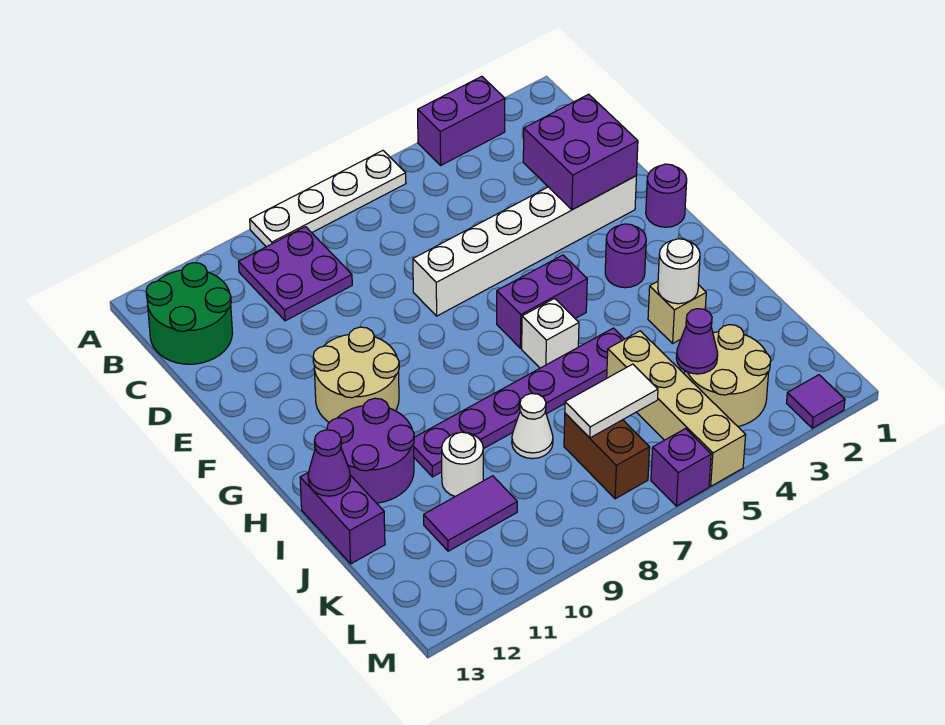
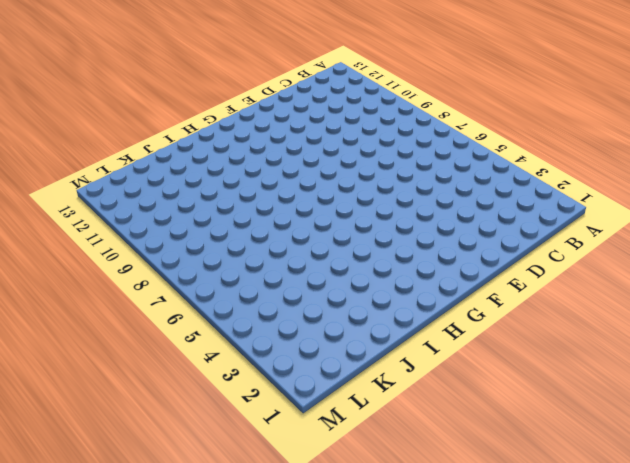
none -> purple brick A3:A4 level 1
none -> white plate A6:A9 level 1
none -> purple plate B9:C10 level 1

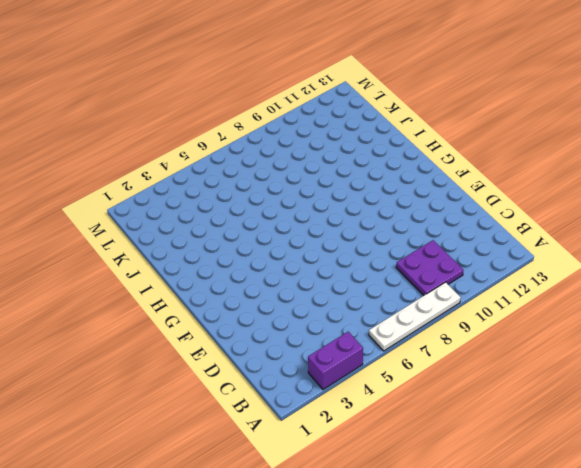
none -> green round brick B12:C13 level 1
none -> white brick E2:E7 level 1
none -> purple round brick F1 level 1

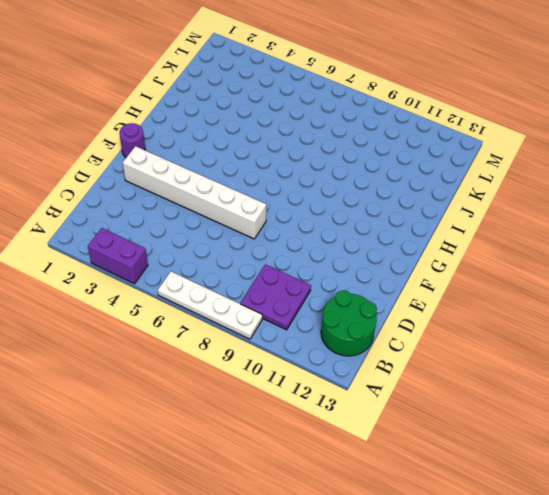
none -> tan round brick F10:G11 level 1
none -> purple round brick G3 level 1
none -> purple brick G5:G6 level 1

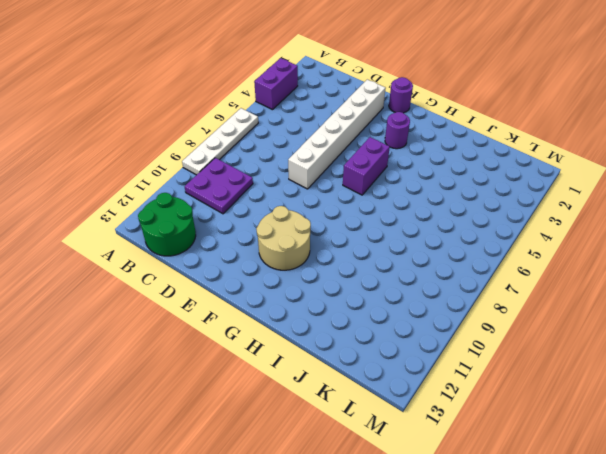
none -> white brick H6 level 1
none -> purple round brick H11:I12 level 1
none -> tan brick I3 level 1

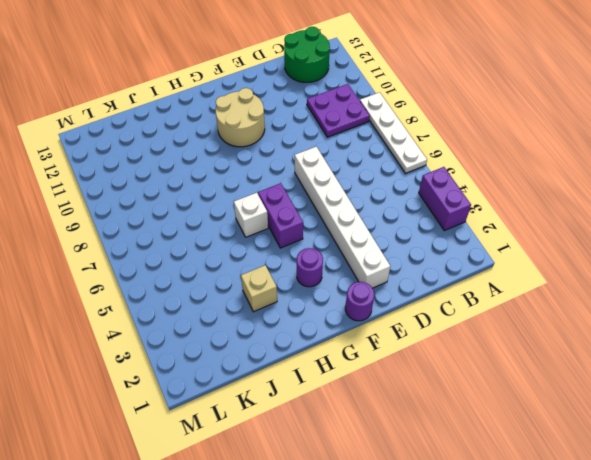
none -> purple round brick H11:I12 level 1
none -> purple plate I5:I10 level 1
none -> purple brick I13:J13 level 1

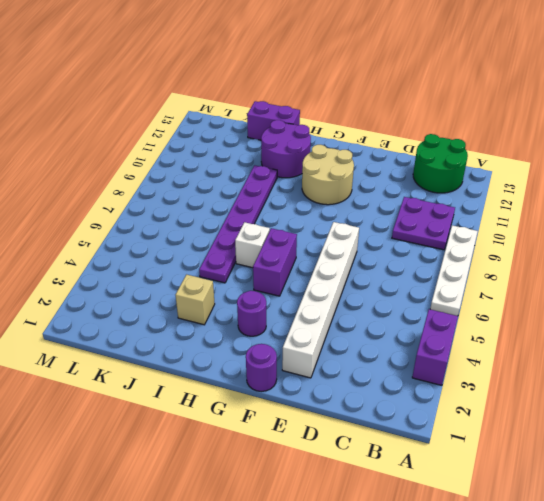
none -> tan brick J5:M5 level 1
none -> white cone J8 level 1
none -> white round brick J10 level 1

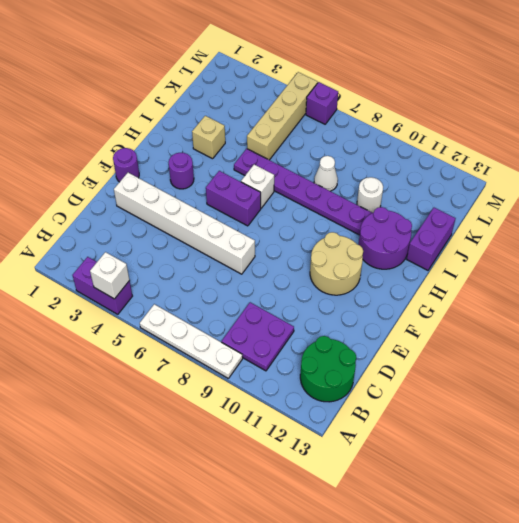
white brick A4 level 2 -> none
none -> tan round brick K3:L4 level 1
none -> brown brick K7:L7 level 1
none -> purple tile K10:K11 level 1

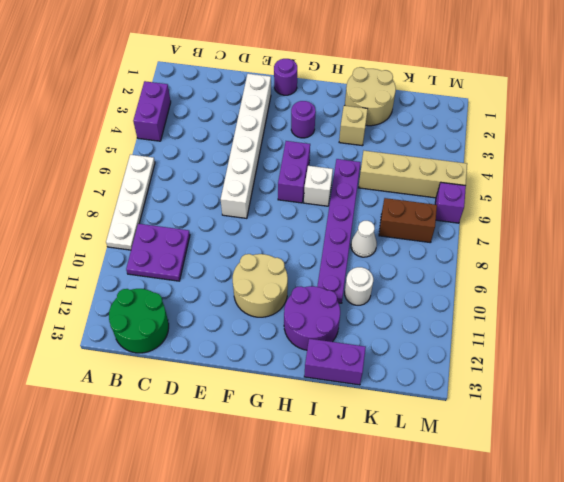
tan round brick I1:J2 level 1 -> tan round brick K3:L4 level 1
none -> purple tile K10:K11 level 1
none -> purple tile M2 level 1
none -> purple brick D2:E3 level 2

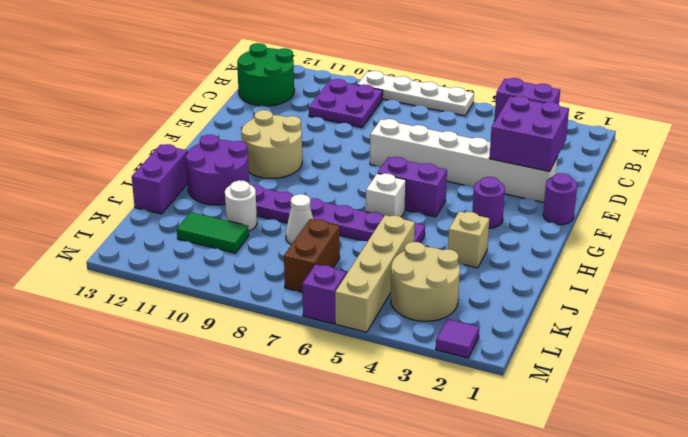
green tile K10:K11 level 1 -> purple tile K10:K11 level 1
none -> white round brick I3 level 2
none -> purple cone I13 level 2
none -> purple cone K4 level 2

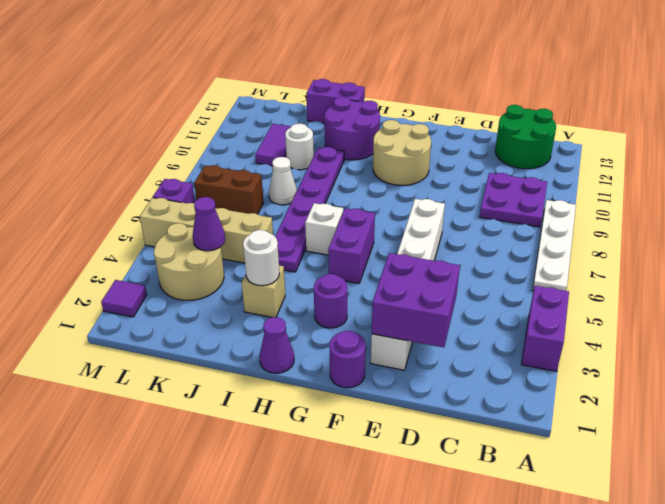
purple cone H1 level 1 -> purple cone I13 level 2
none -> white tile K6:K7 level 2

